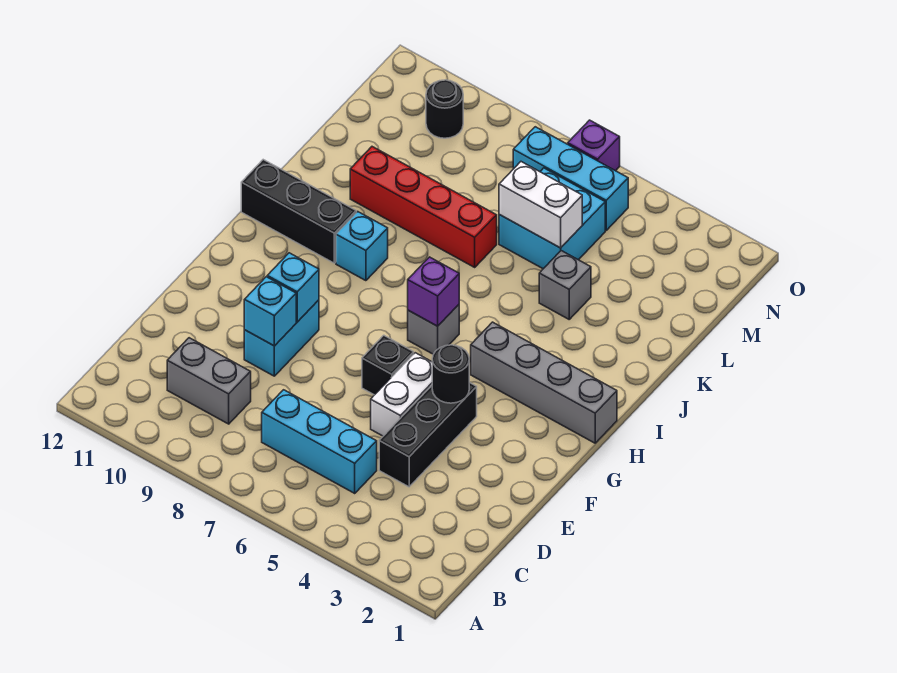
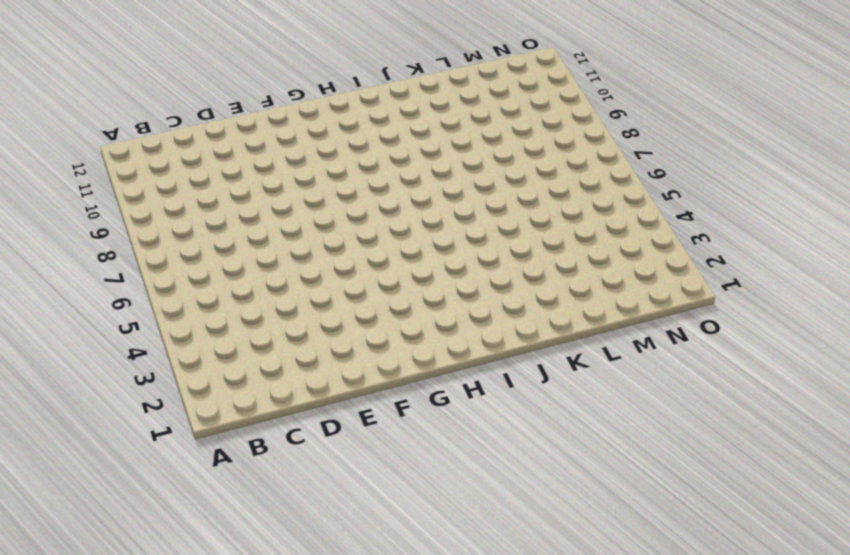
none -> cyan brick C5:C7 level 1
none -> grey brick C9:C10 level 1
none -> black brick D4:F4 level 1

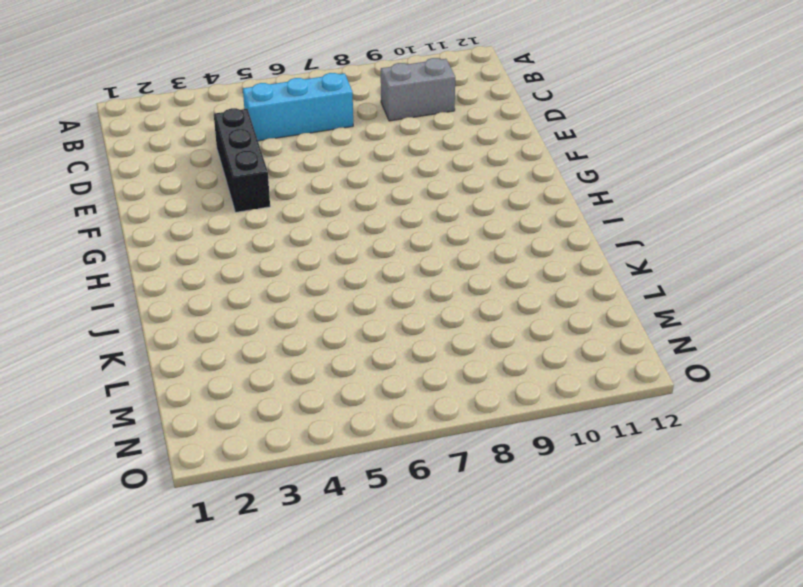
none -> white brick E5:F5 level 1
none -> cyan brick E9:F9 level 1
none -> black brick F6 level 1

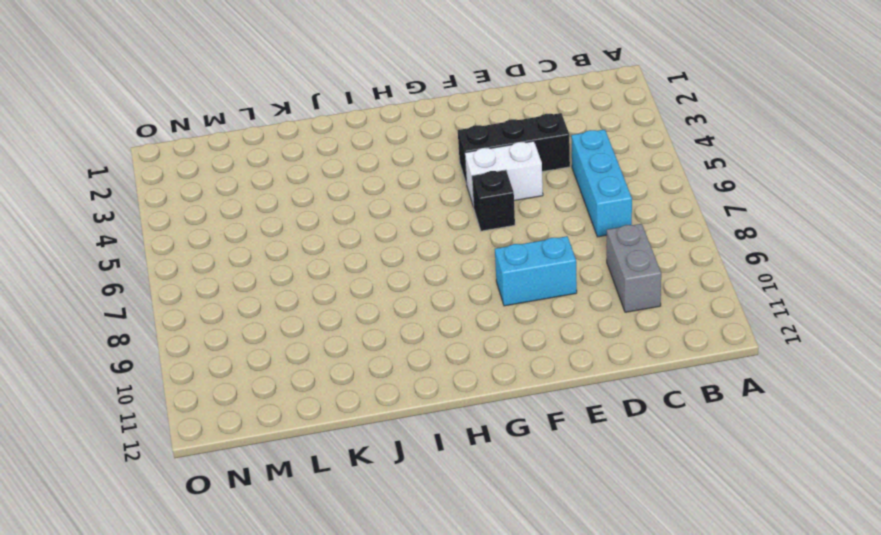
none -> grey brick H1:H4 level 1
none -> grey brick H6 level 1
none -> cyan brick I9 level 1

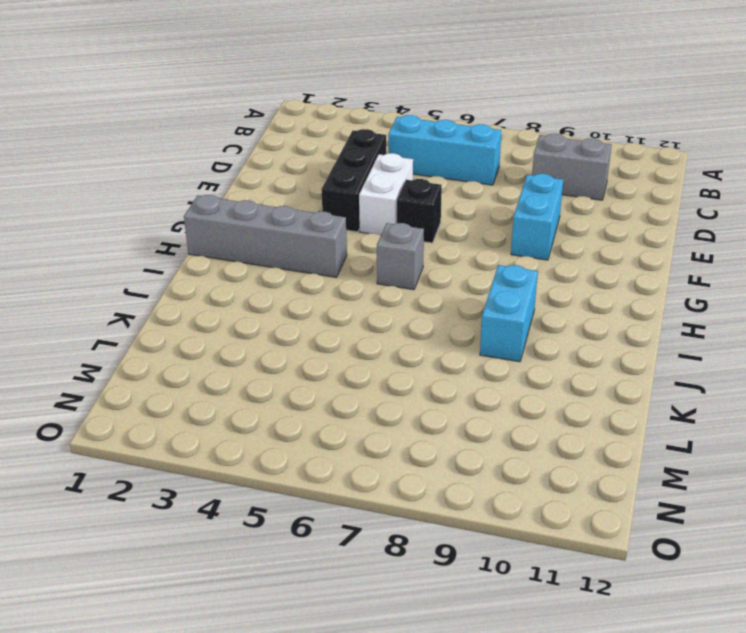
cyan brick I9:J9 level 1 -> cyan brick I9 level 1
none -> black brick I10:I12 level 1
none -> grey brick K4 level 1
none -> red brick K7:K10 level 1

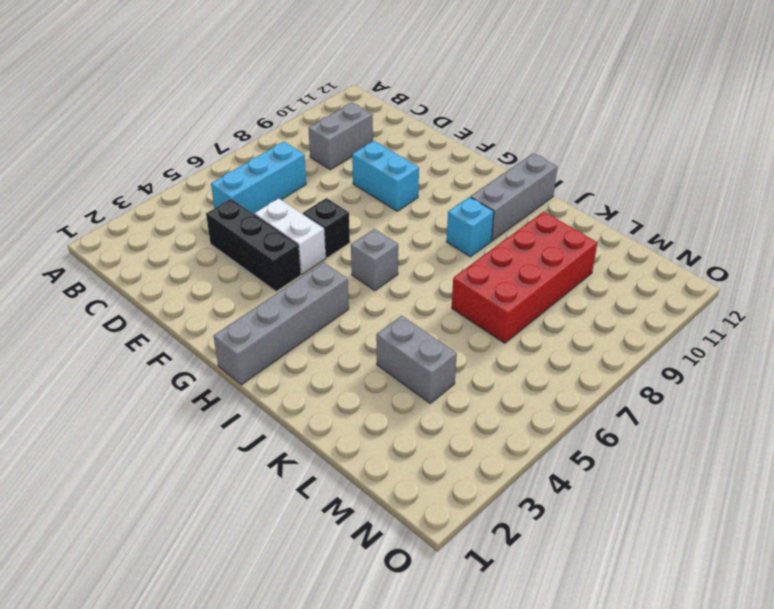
grey brick I10:I12 level 1 -> black brick I10:I12 level 1
grey brick K4:L4 level 1 -> grey brick K4 level 1
red brick K7:L10 level 1 -> red brick K7:K10 level 1
none -> cyan brick L5:M6 level 1
none -> cyan brick N5:N7 level 1
none -> black round brick N10 level 1

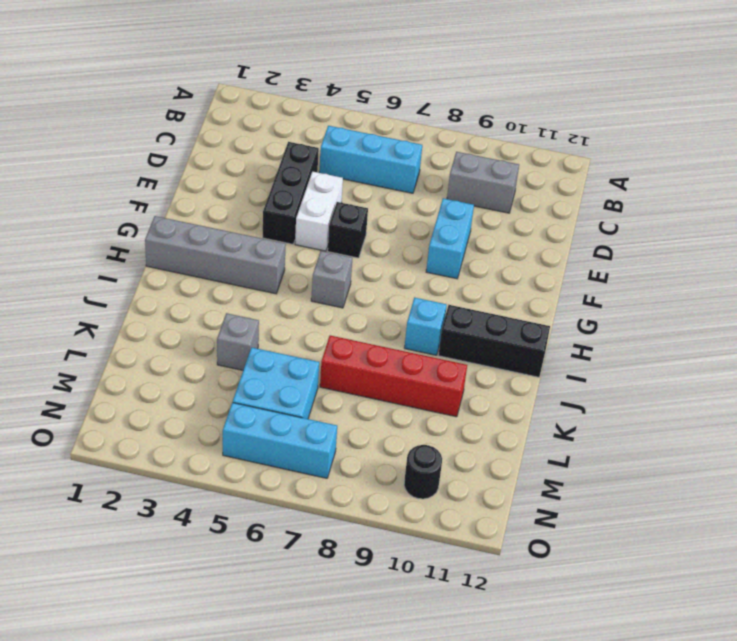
none -> purple brick O6 level 1
none -> cyan brick E9 level 2
none -> black round brick F4 level 2

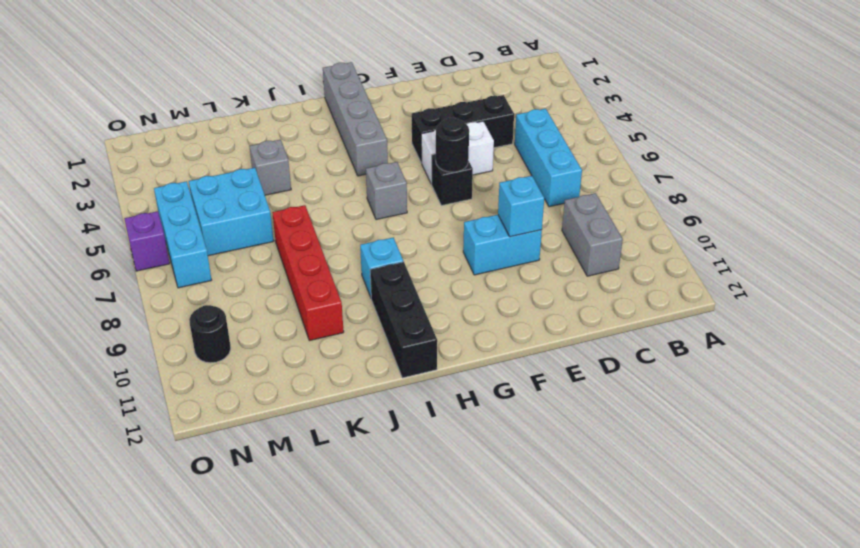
black round brick F6 level 2 -> black round brick F4 level 2
none -> cyan brick F9 level 2
none -> purple brick H6 level 2
none -> white brick L5:L6 level 2

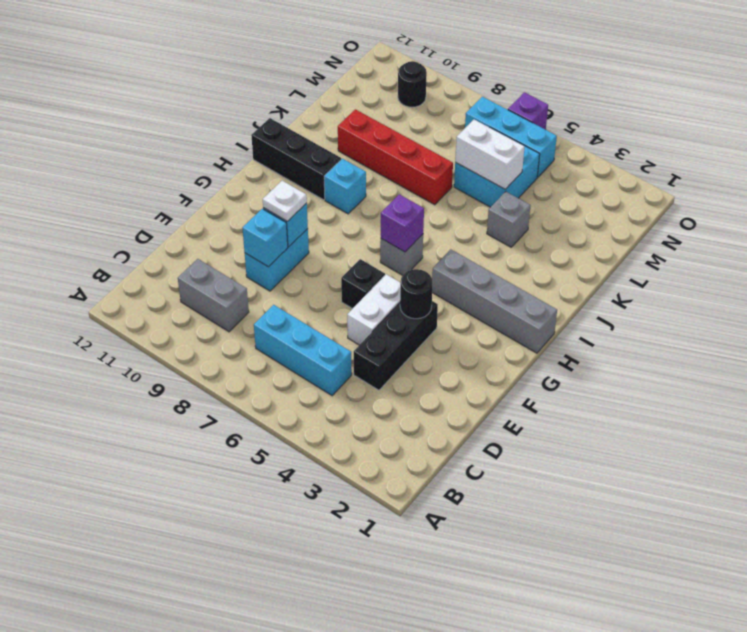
white plate F9 level 3 -> none

